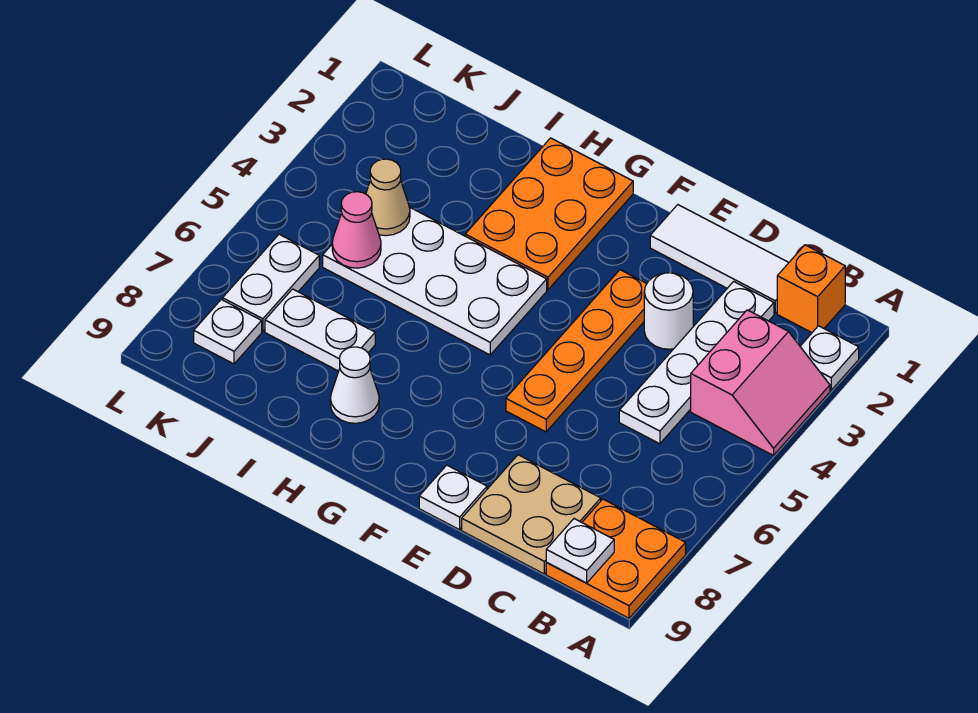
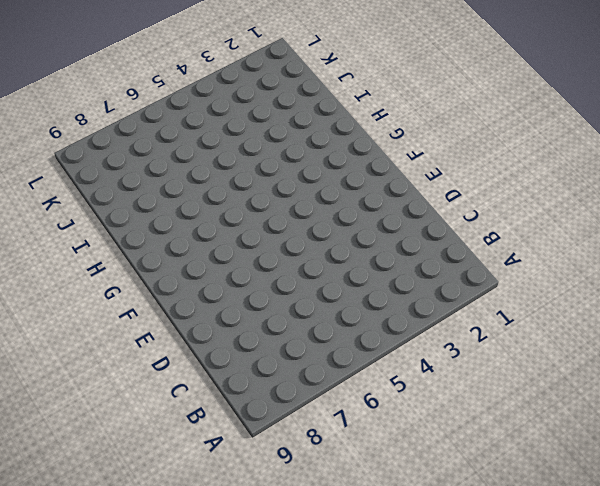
none -> white plate A2 level 1
none -> pink slope A3:B4 level 1 top B
none -> orange plate A8:B9 level 1

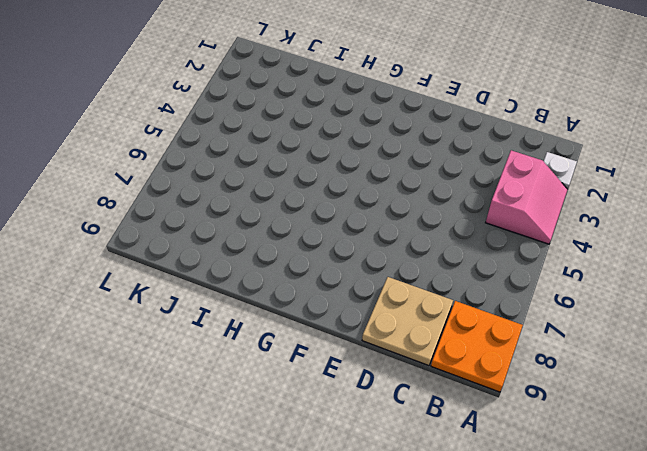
none -> orange brick B1 level 1
none -> white tile C1:E1 level 1
none -> white plate C2:C5 level 1

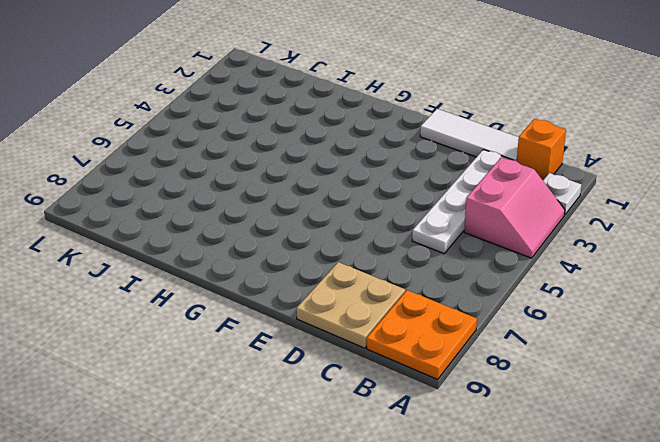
none -> white round brick D3 level 1
none -> orange plate E3:E6 level 1
none -> white plate E9 level 1

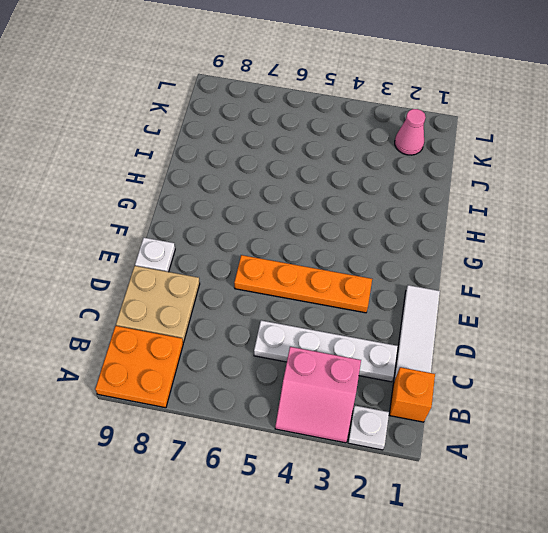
pink cone K2 level 1 -> pink cone J5 level 2
none -> white round brick D3 level 1
none -> orange plate G1:H3 level 1
none -> white plate G4:J5 level 1

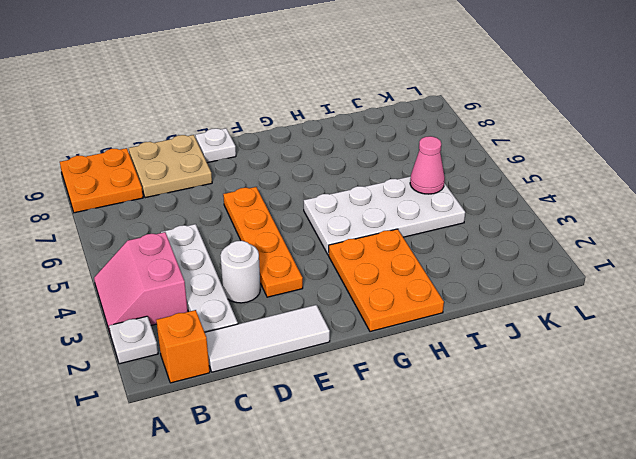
none -> white cone H8 level 1
none -> white plate I7:J7 level 1
none -> white plate K6:K7 level 1

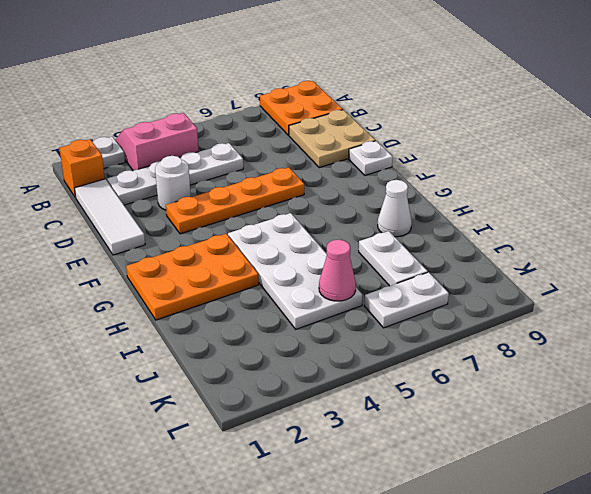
none -> white plate K8 level 1
none -> white plate B9 level 2
none -> tan cone J4 level 2

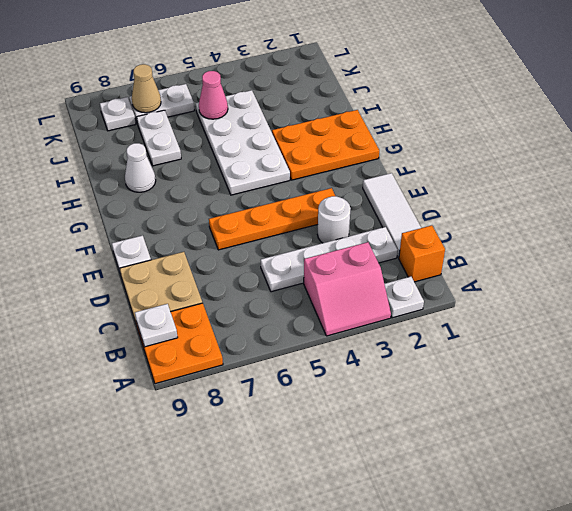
tan cone K7 level 2 -> tan cone J4 level 2

